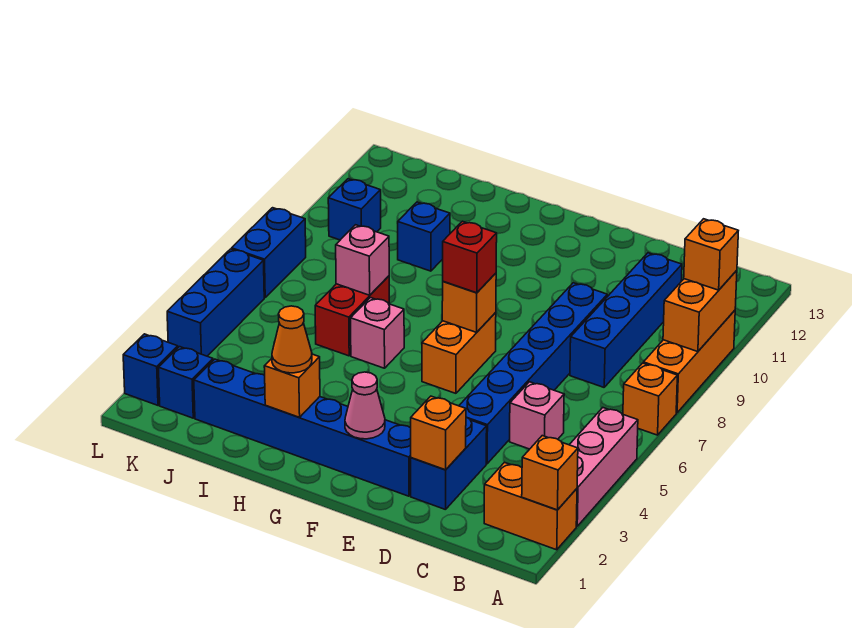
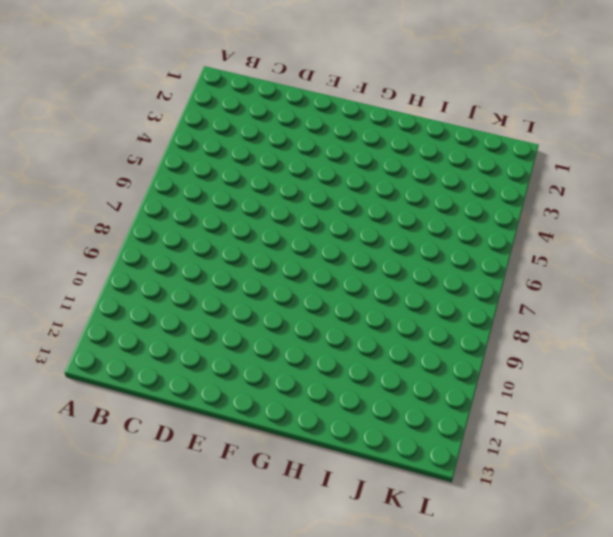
none -> orange brick A2:B2 level 1
none -> pink brick A3:A5 level 1
none -> orange brick A7 level 1

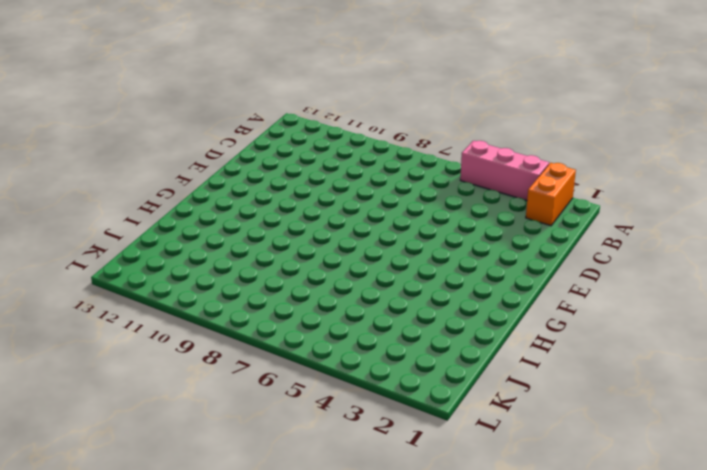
none -> orange brick A7 level 1
none -> orange brick A8:A10 level 1
none -> pink brick C5 level 1

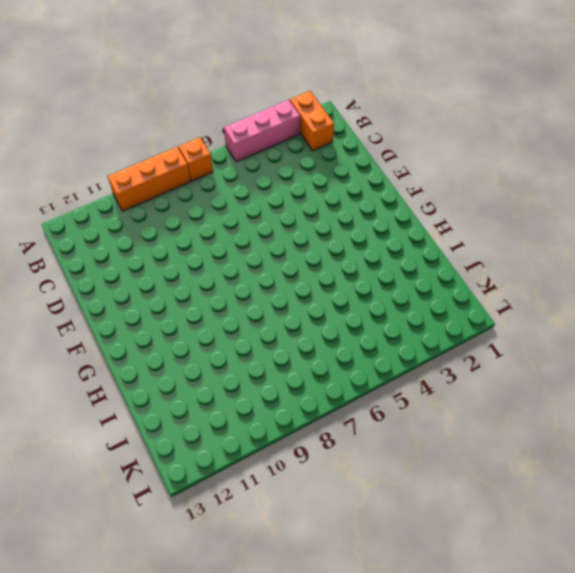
none -> pink brick C5 level 1
none -> blue brick C8:C11 level 1
none -> blue brick D2:D3 level 1

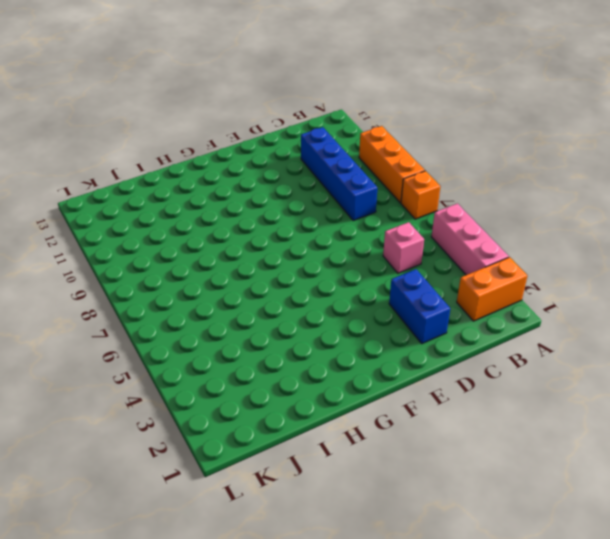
none -> blue brick D4:D9 level 1
none -> blue brick E2:J2 level 1
none -> orange brick F6:F7 level 1

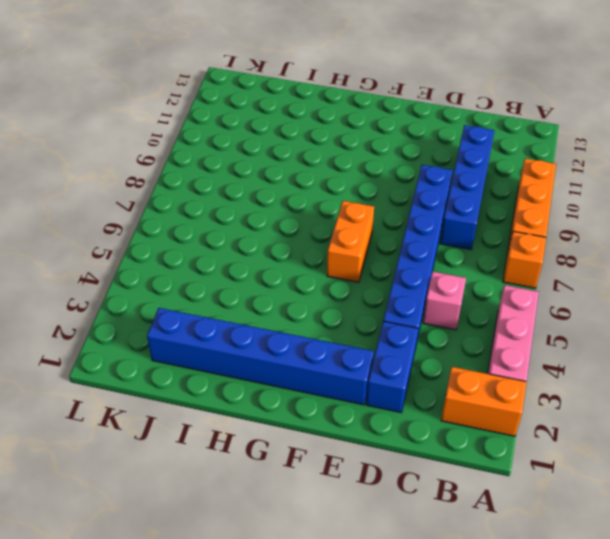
none -> pink brick H6 level 1
none -> red brick I6:I7 level 1
none -> blue brick I10 level 1

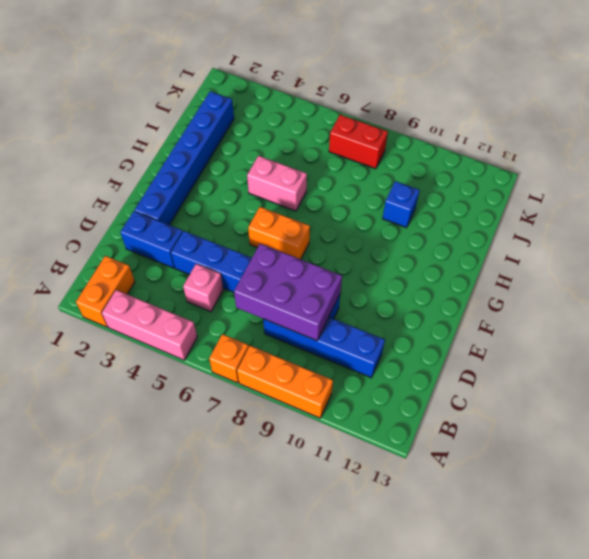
purple brick C7:D9 level 2 -> none
pink brick H5:H6 level 1 -> pink brick H6 level 1
red brick K7:K8 level 1 -> red brick I6:I7 level 1
none -> blue brick K2 level 1
none -> blue brick K10 level 1
none -> blue brick L2 level 1

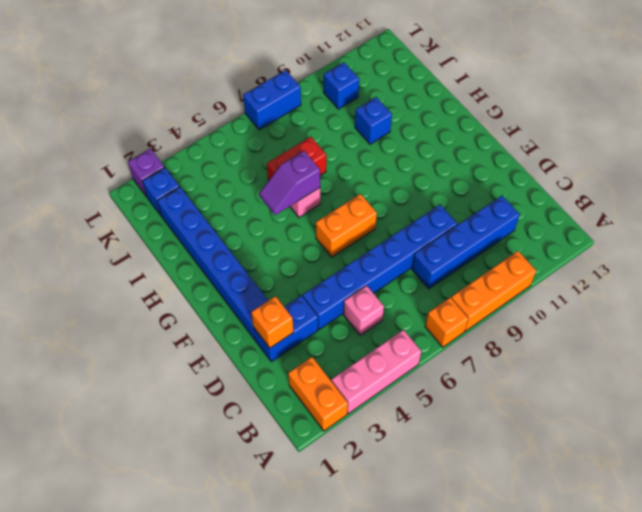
purple slope H5:H6 level 2 top 6 -> none
purple brick L2 level 1 -> blue brick L2 level 1
none -> blue brick L4:L6 level 1
none -> orange brick A2 level 2
none -> orange brick A9:A10 level 2

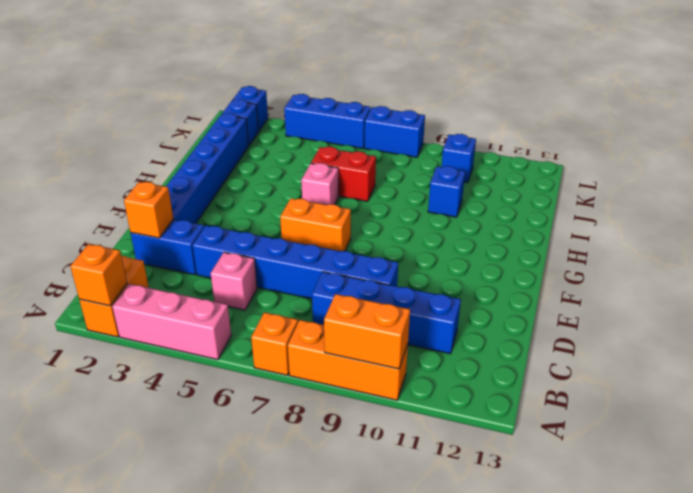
none -> pink cone F2 level 2
none -> orange brick F7 level 2
none -> orange brick H2 level 2

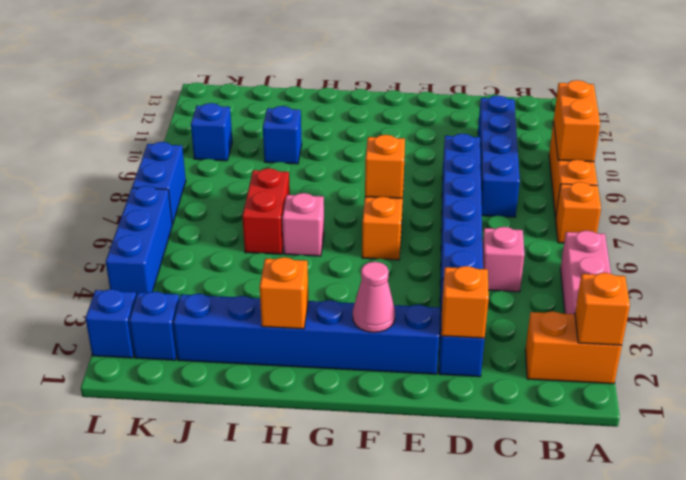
none -> pink brick I7 level 2
none -> orange brick A10 level 3
none -> red brick F7 level 3

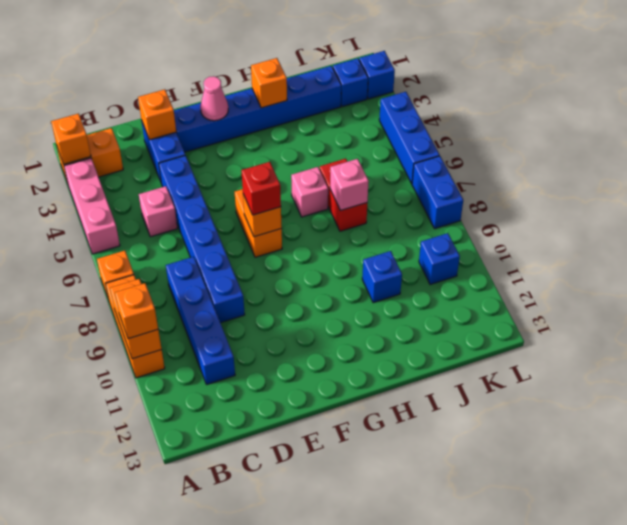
none -> orange cone H2 level 3

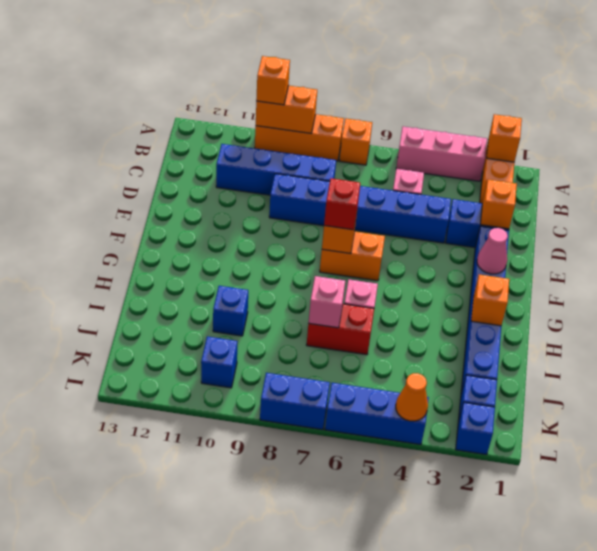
orange cone L4 level 2 -> orange cone H2 level 3

